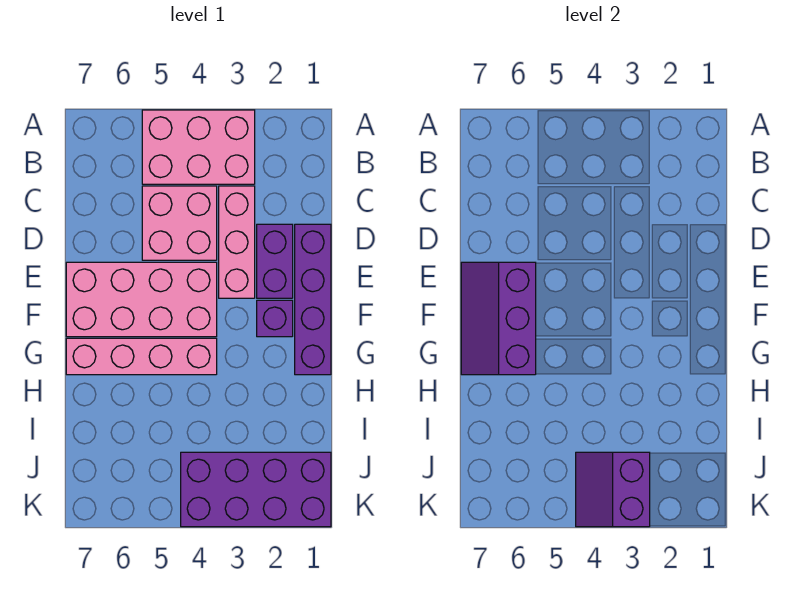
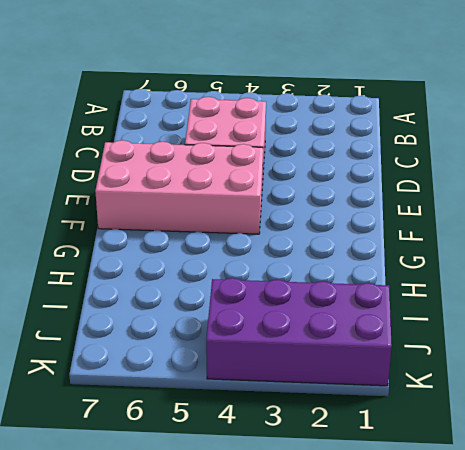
none -> pink brick A3:B5 level 1
none -> pink brick C3:E3 level 1

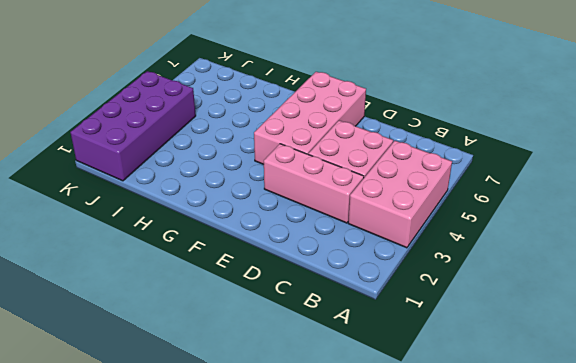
none -> purple brick D1:G1 level 1
none -> purple brick D2:E2 level 1

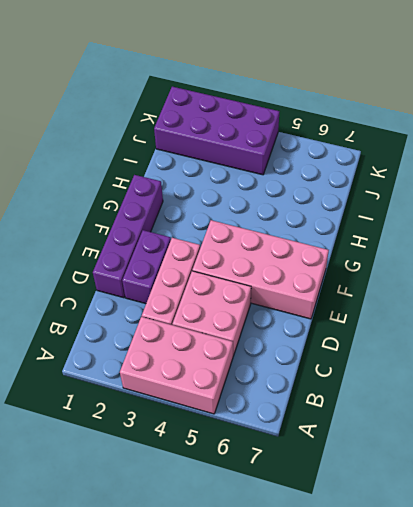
none -> purple brick F2 level 1
none -> pink brick G4:G7 level 1

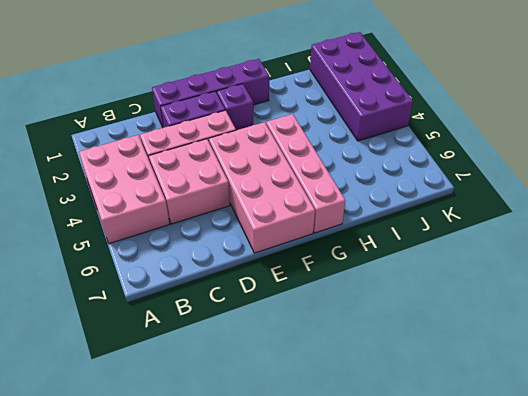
none -> purple slope E6:G7 level 2 top 6
none -> purple slope J3:K4 level 2 top 3

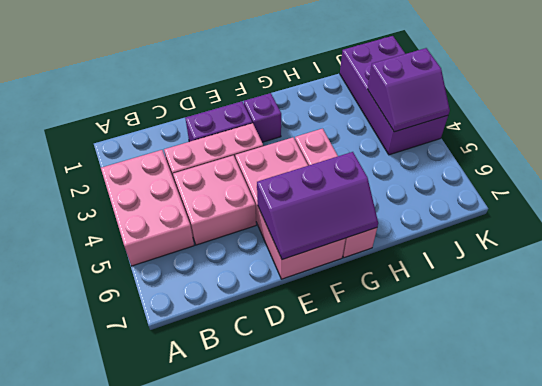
none -> purple brick D1:G1 level 1

